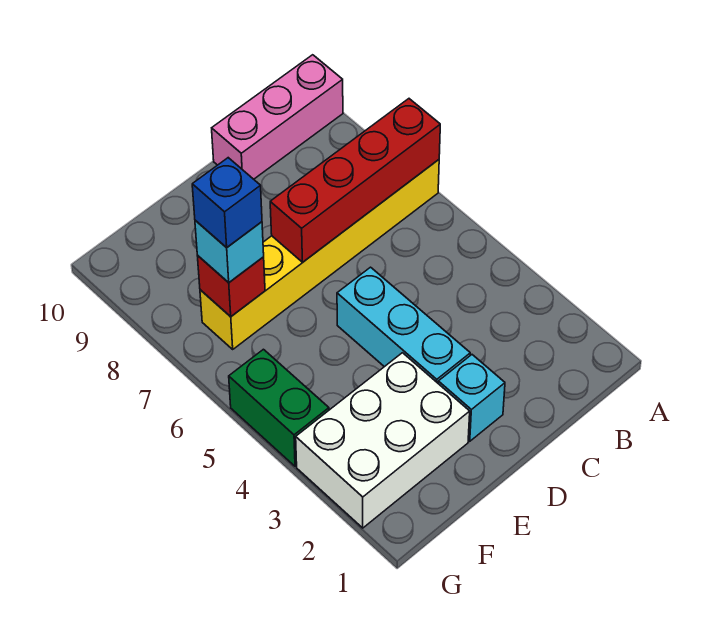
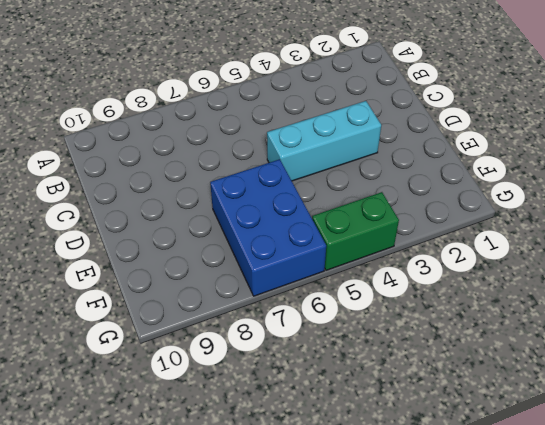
blue brick E6:G7 level 1 -> yellow brick A7:F7 level 1
none -> pink brick A10:C10 level 1
none -> cyan brick D2 level 1

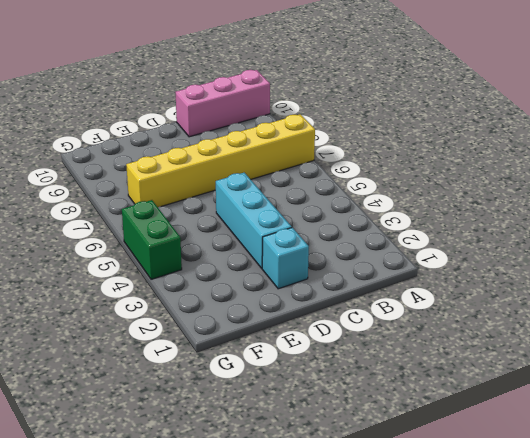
none -> white brick E2:G3 level 1
none -> red brick A7:D7 level 2

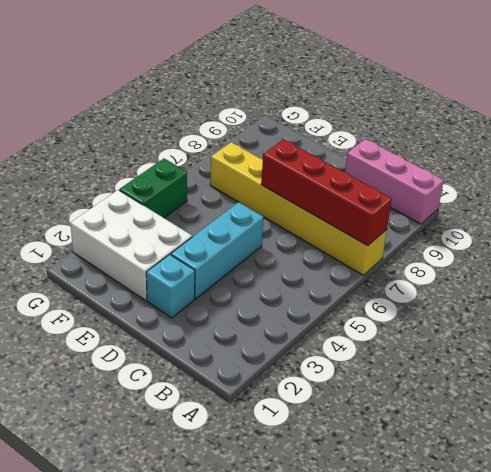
none -> red brick F7 level 2
none -> cyan brick F7 level 3

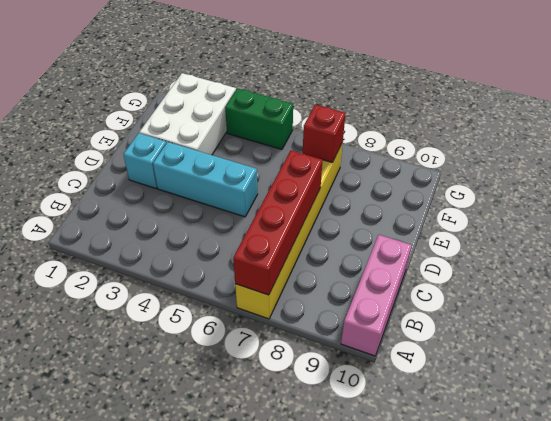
none -> cyan brick F7 level 3
none -> blue brick F7 level 4

